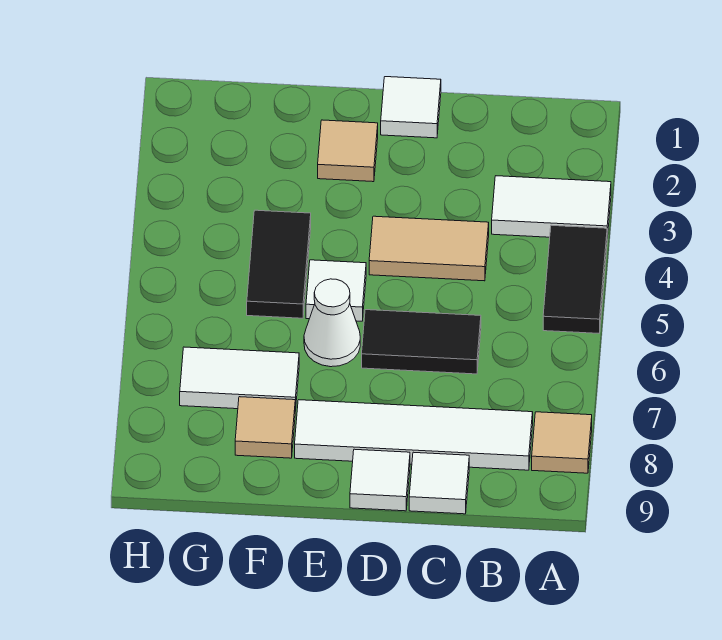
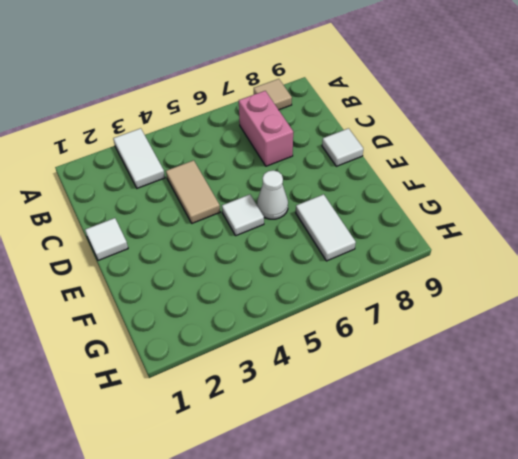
pink brick B7:C7 level 1 -> none
none -> black tile A4:A5 level 1
none -> white tile B8:E8 level 1
none -> black tile C6:D6 level 1

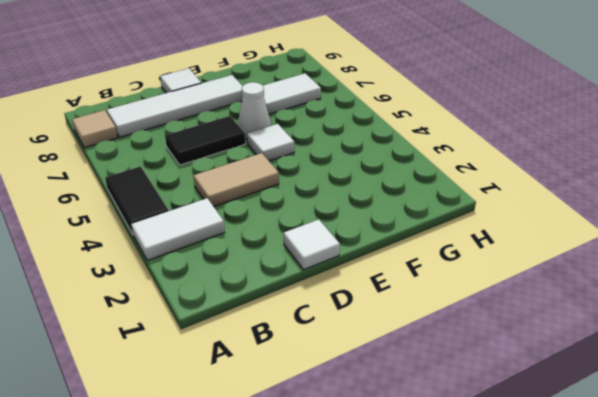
none -> white tile C9 level 1
none -> tan tile E2 level 1
none -> black tile F4:F5 level 1

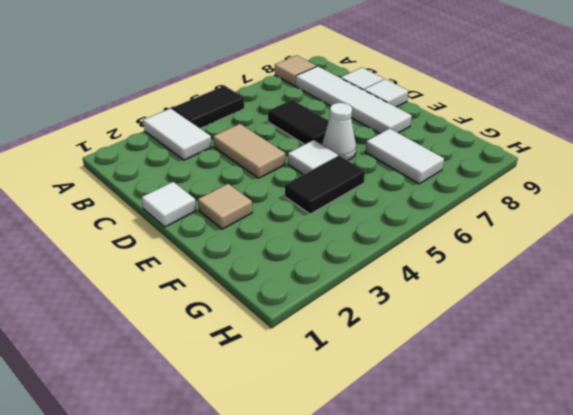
none -> tan tile F8 level 1

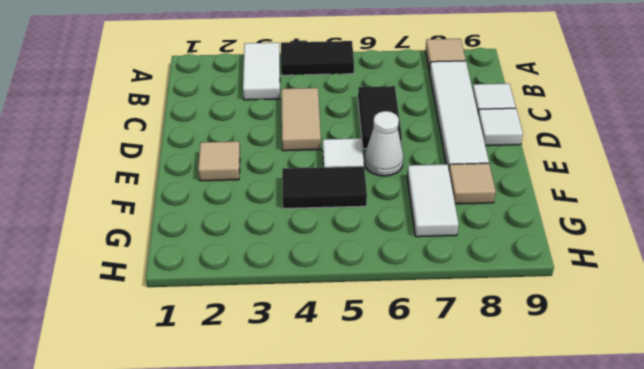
none -> white tile D1 level 1

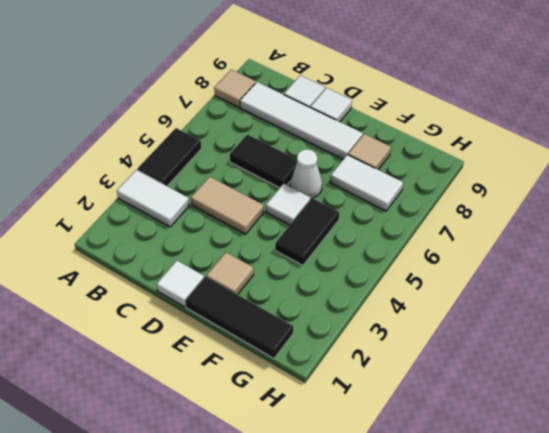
black tile E1:G1 level 1 -> none

